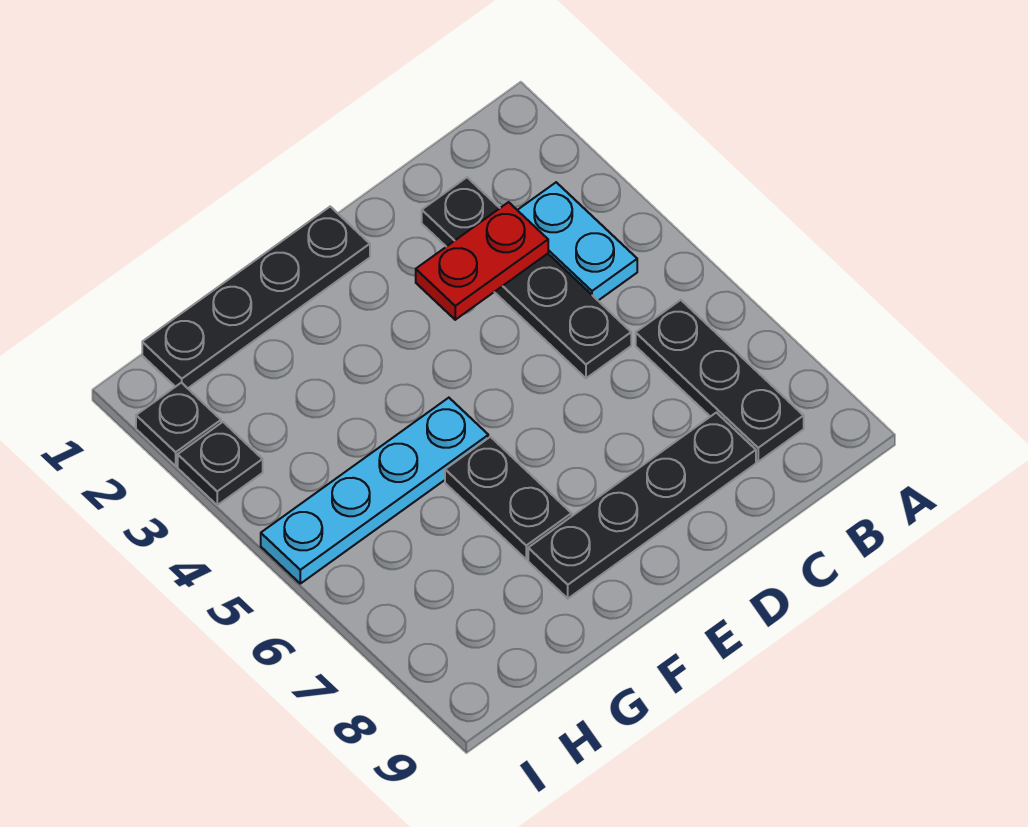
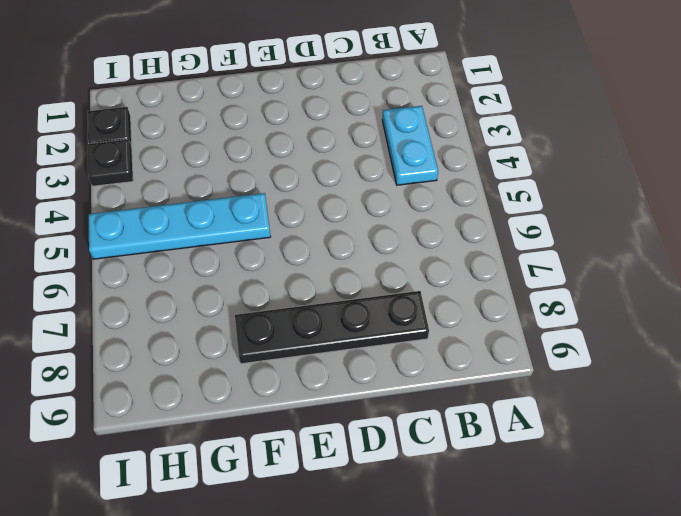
none -> black plate B6:B8 level 1
none -> black plate C2:C5 level 1

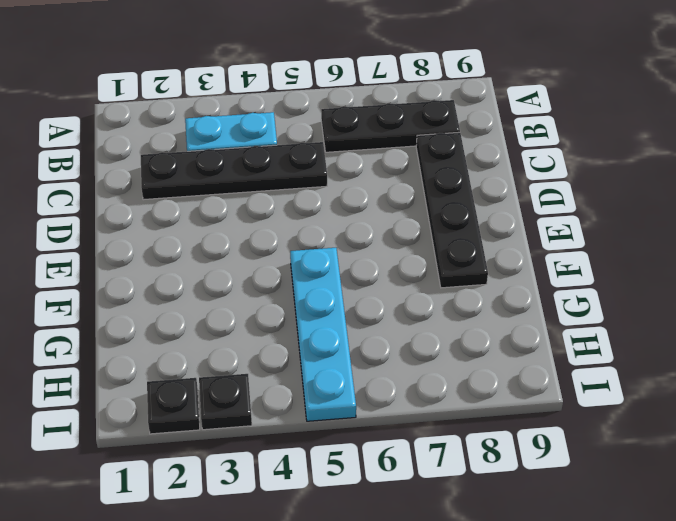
none -> black plate E1:H1 level 1
none -> black plate F6:F7 level 1

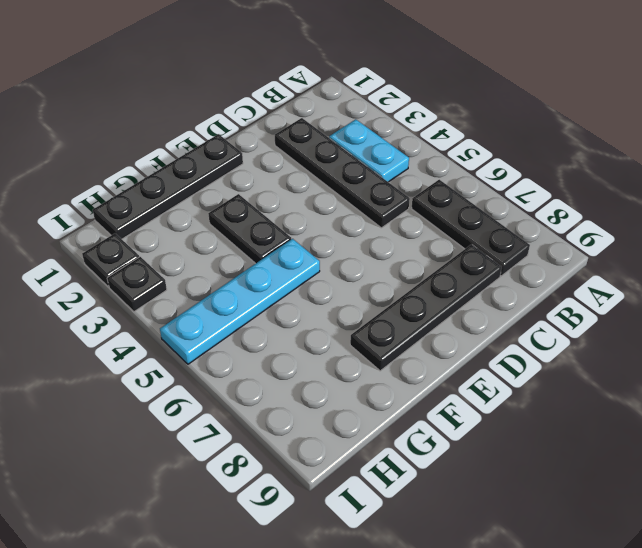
black plate F3:F4 level 1 -> black plate F6:F7 level 1
none -> red plate C3:D3 level 2

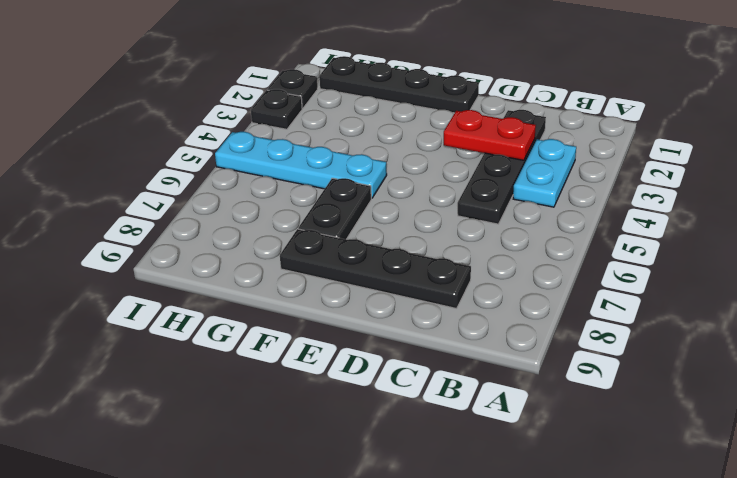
none -> black plate B6:B8 level 1

